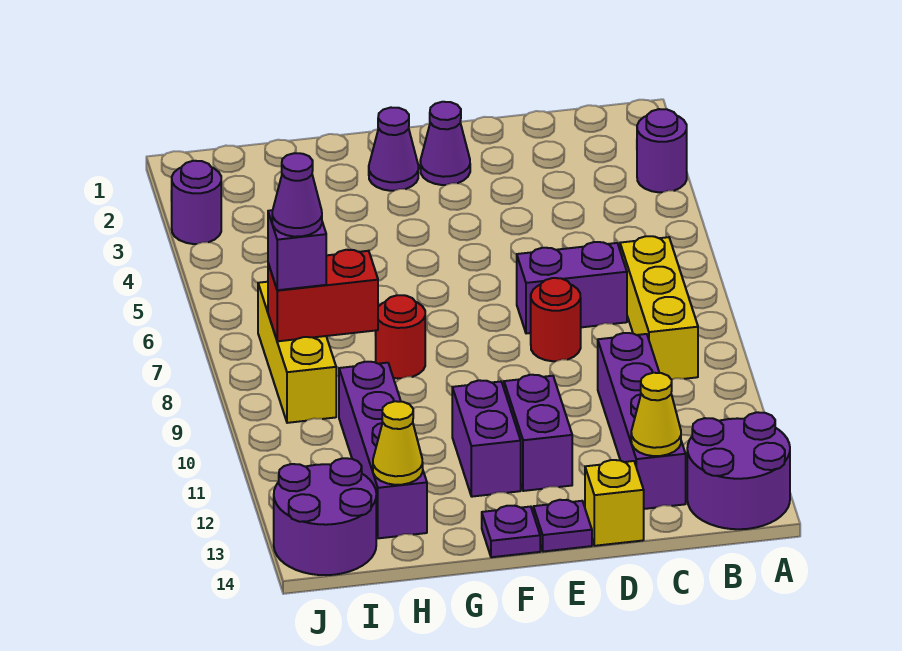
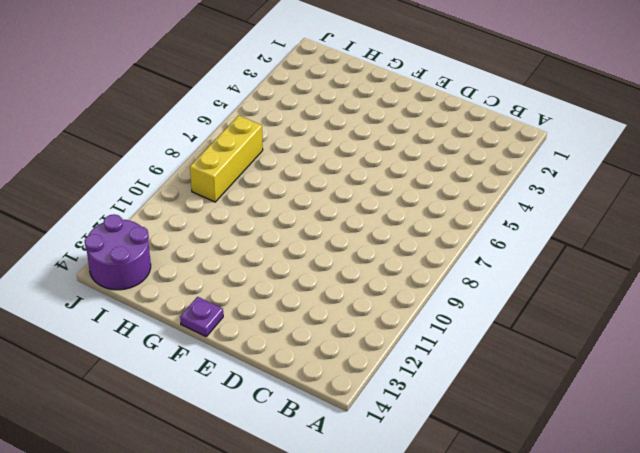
none -> purple round brick A3 level 1
none -> purple round brick A13:B14 level 1
none -> yellow brick B7:B9 level 1

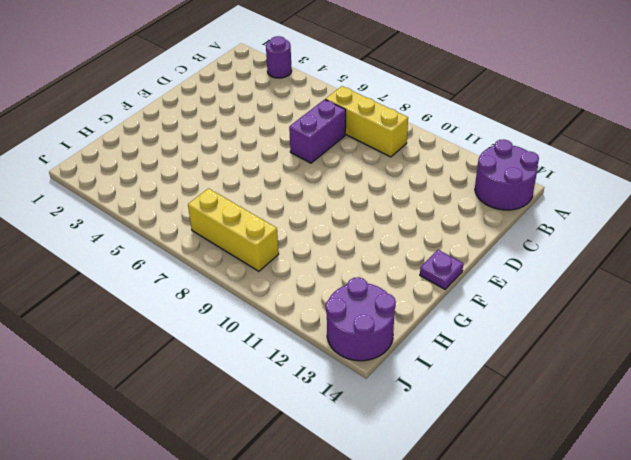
none -> purple brick C10:C13 level 1
none -> red round brick D8 level 1
none -> yellow brick D14 level 1

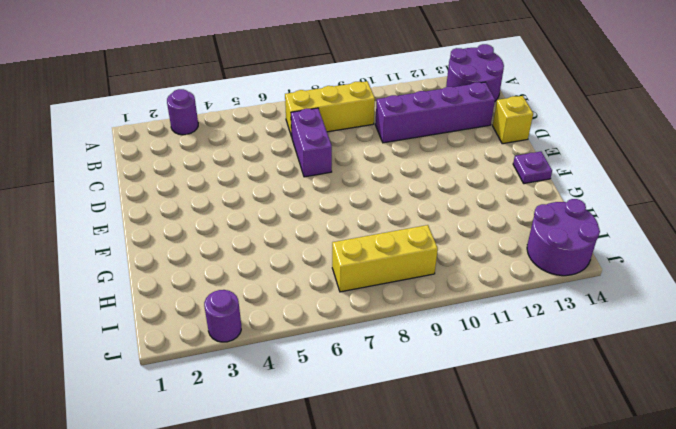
none -> red round brick D8 level 1
none -> purple cone E2 level 1
none -> purple brick E11:E12 level 1

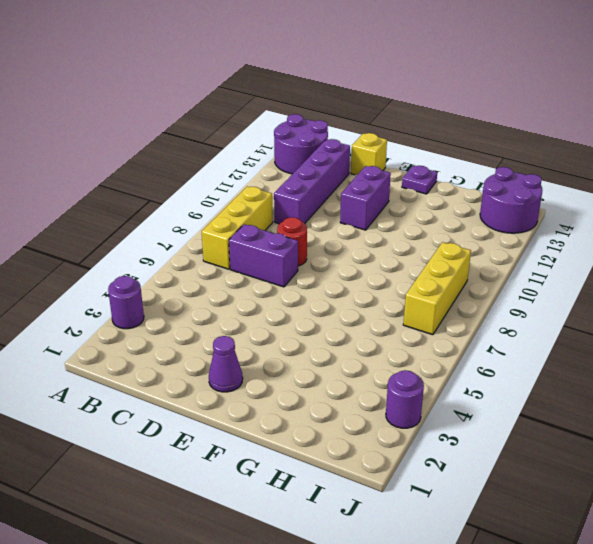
none -> purple plate E14 level 1
none -> purple cone F2 level 1
none -> purple brick F11:F12 level 1

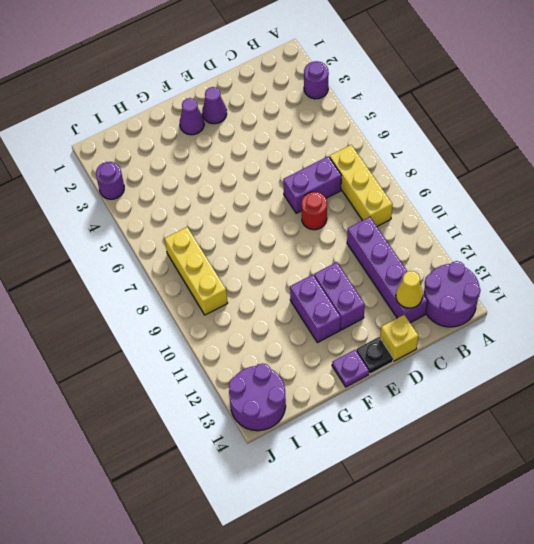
black plate E14 level 1 -> purple plate E14 level 1
none -> red round brick G8 level 1
none -> purple brick H10:H13 level 1
none -> red brick H8:I8 level 2

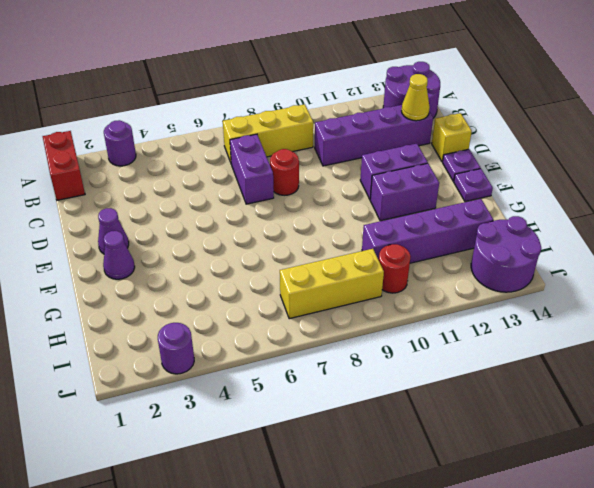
red brick A1:B1 level 1 -> red brick H8:I8 level 2
red round brick I10 level 1 -> red round brick G8 level 1
none -> yellow cone H13 level 2
none -> purple brick I8 level 3
none -> purple cone I8 level 4

